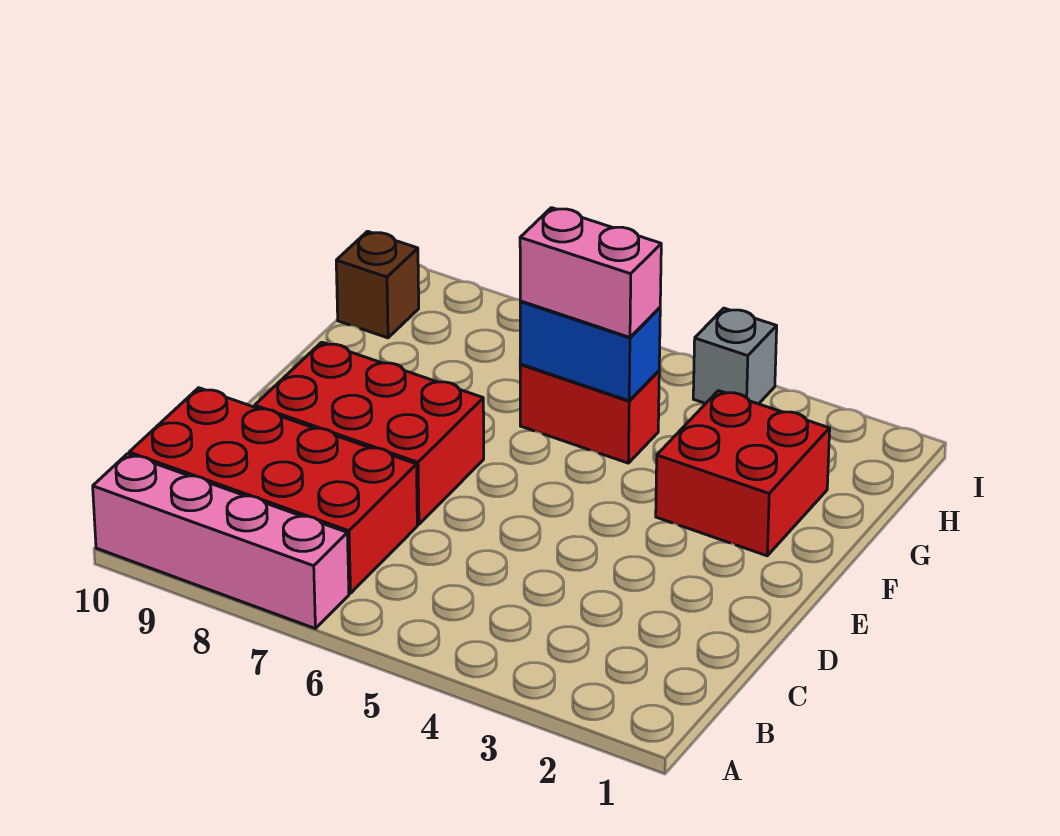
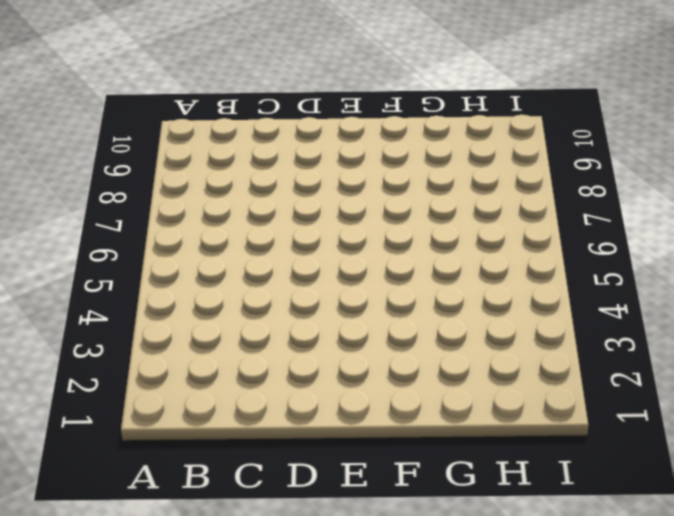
none -> pink brick A7:A10 level 1
none -> red brick B7:C10 level 1

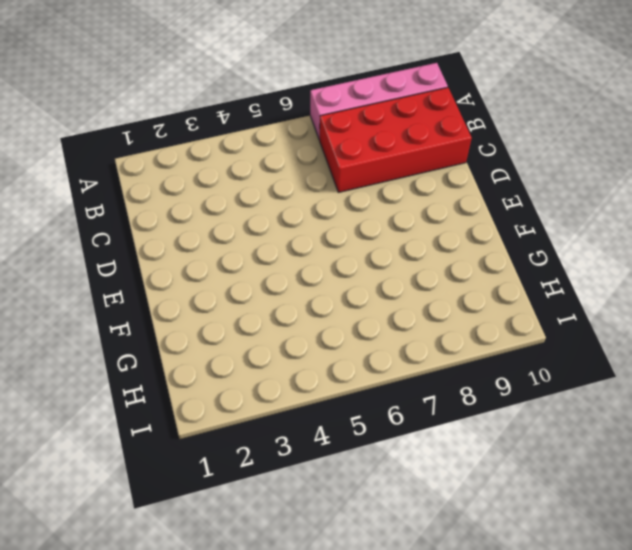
none -> red brick D7:E9 level 1
none -> red brick F2:G3 level 1

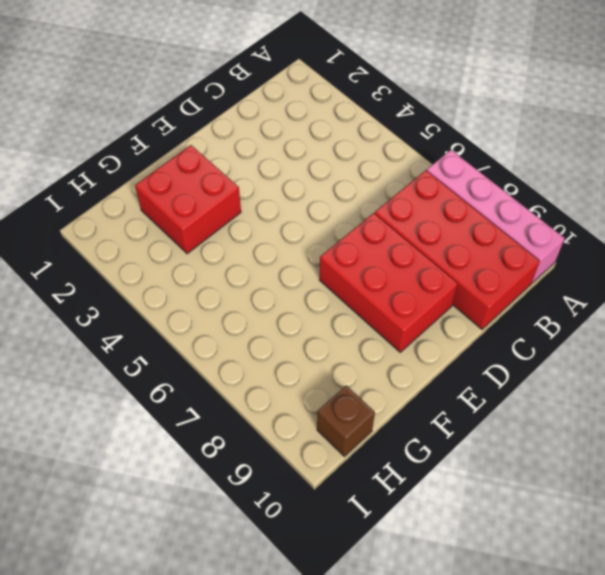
none -> red brick G5:G6 level 1
none -> grey brick I4 level 1

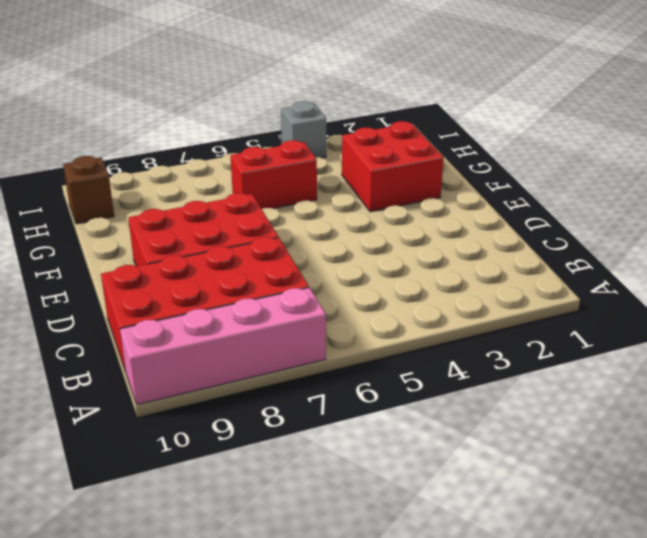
none -> blue brick G5:G6 level 2
none -> pink brick G5:G6 level 3

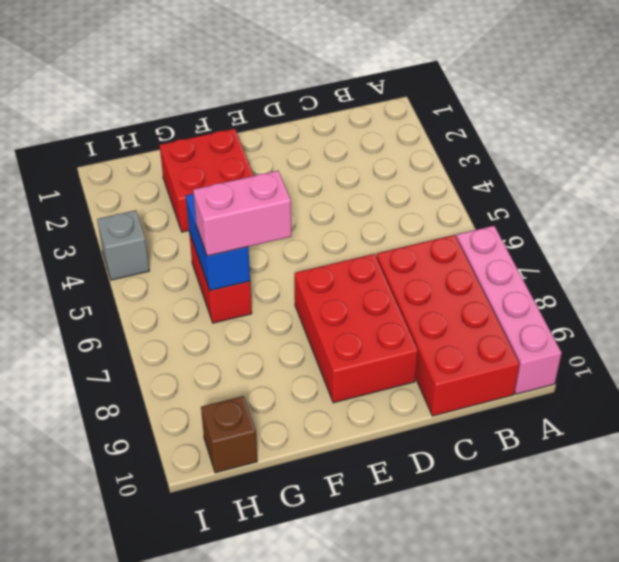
pink brick F6:G6 level 3 -> pink brick G5:G6 level 3

